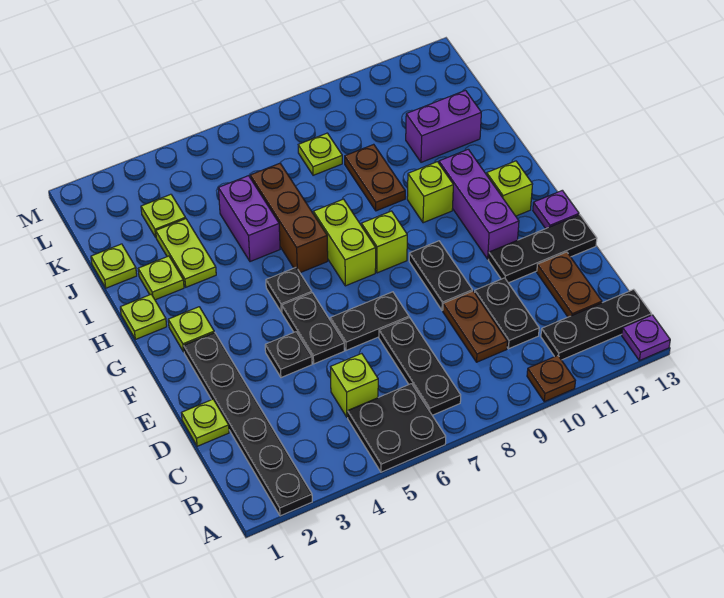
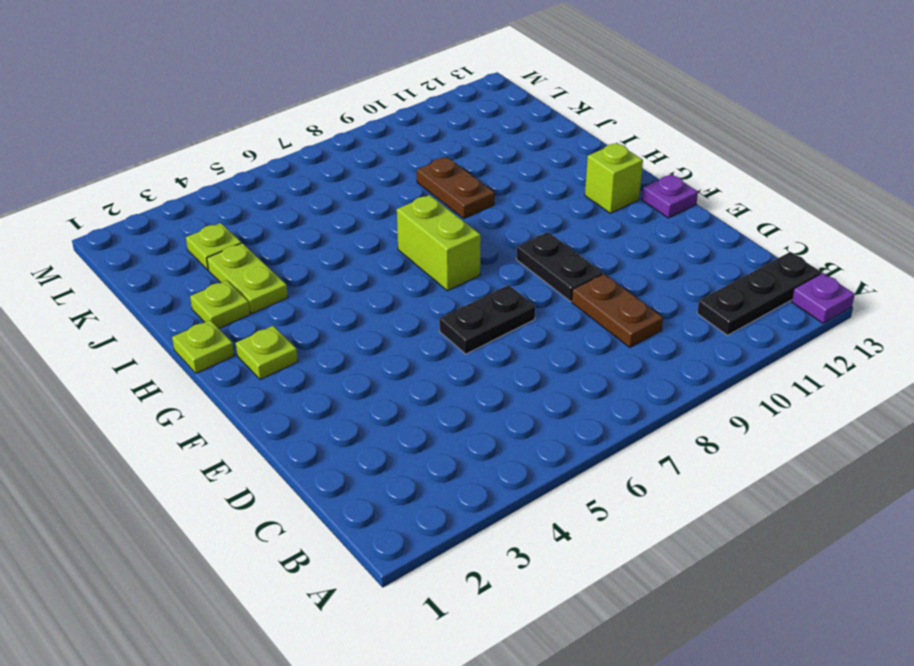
none -> black plate A2:F2 level 1
none -> black plate A5:B6 level 1
none -> brown plate A10 level 1
none -> black plate B7:D7 level 1

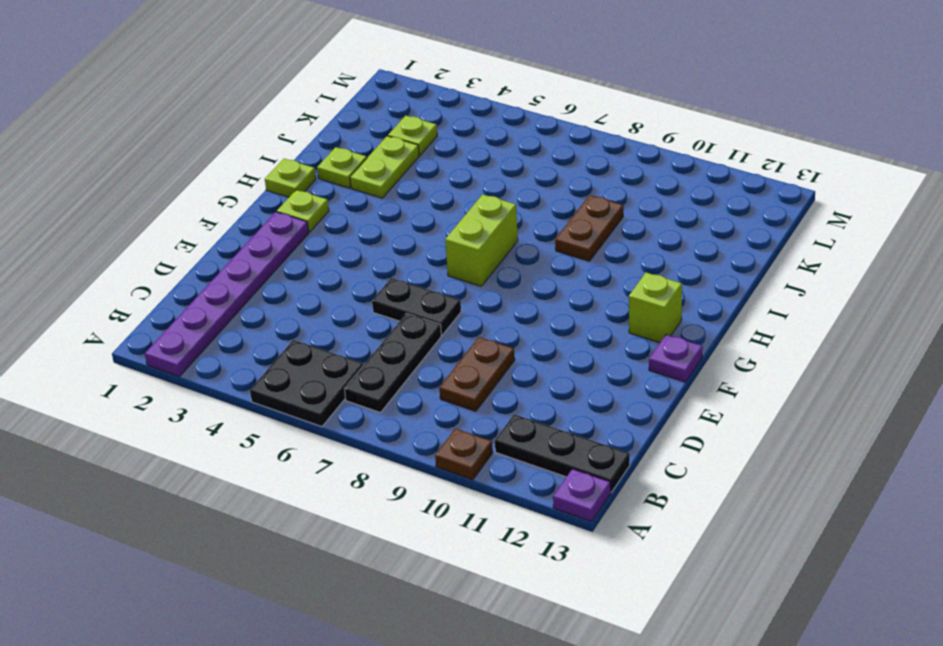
purple plate A2:F2 level 1 -> black plate A2:F2 level 1
none -> lime brick C5 level 1
none -> black plate C10:D10 level 1
none -> brown plate C12:D12 level 1
none -> lime plate D1 level 1

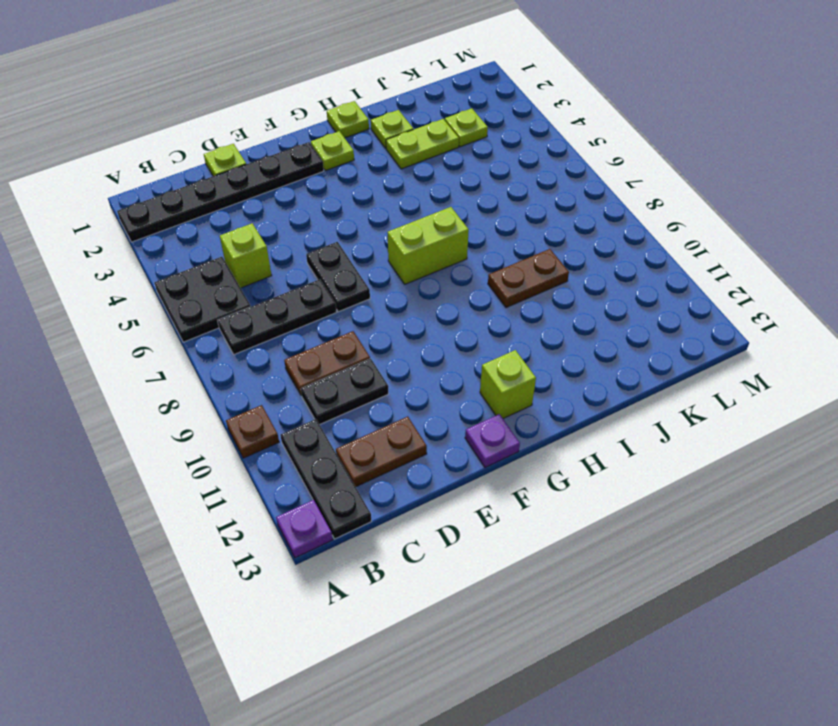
none -> black plate E4 level 1
none -> black plate E5:F5 level 1
none -> black plate E9:F9 level 1
none -> black plate E11:E13 level 1

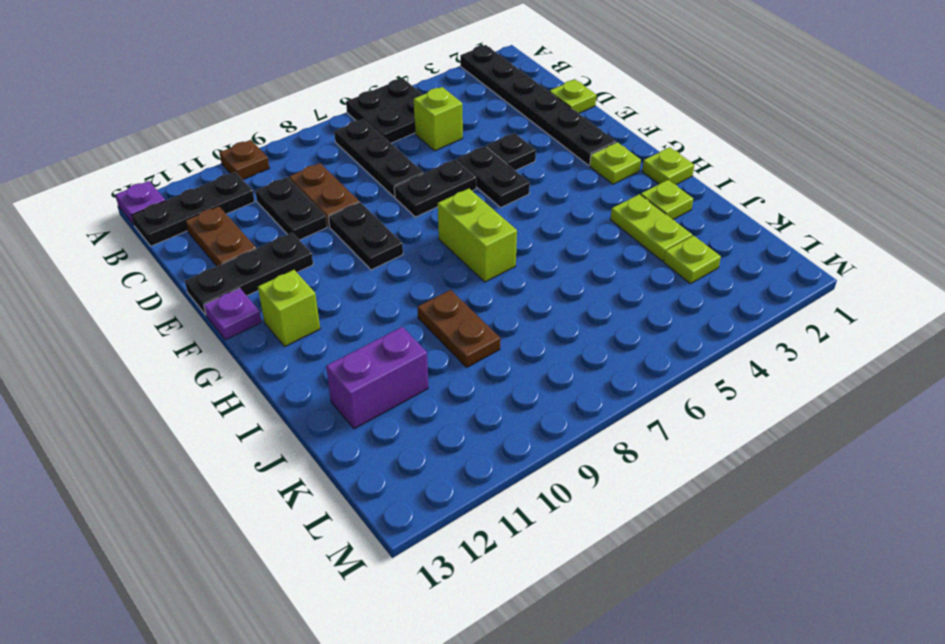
none -> purple brick F11:H11 level 1
none -> black plate G5 level 1
none -> lime brick G8 level 1
none -> brown brick H6:J6 level 1

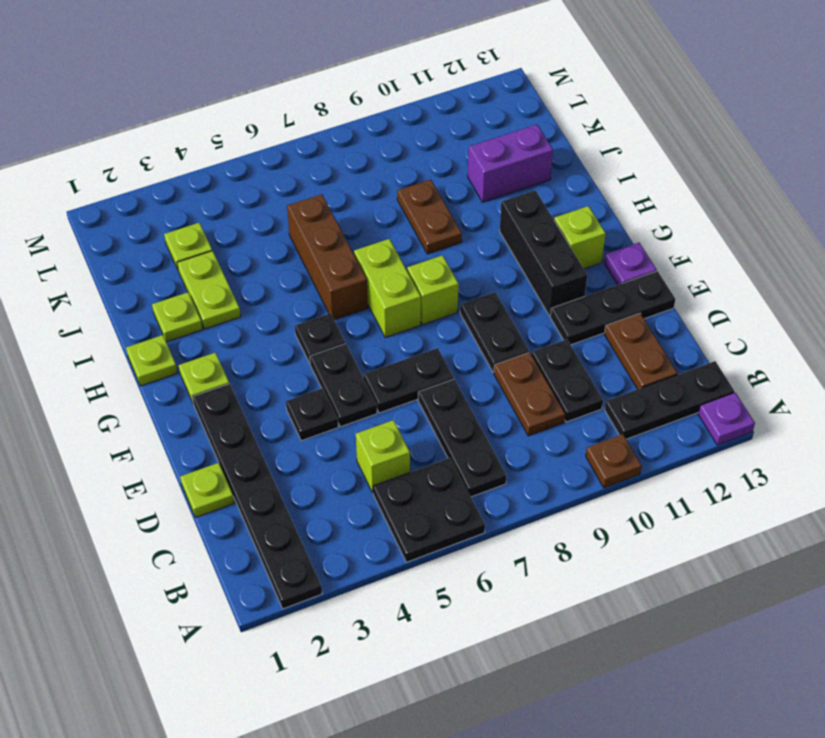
black brick F11:H11 level 1 -> purple brick F11:H11 level 1
none -> lime brick H10 level 1
none -> purple brick I5:J5 level 1
none -> lime plate J1 level 1
none -> lime plate K8 level 1

